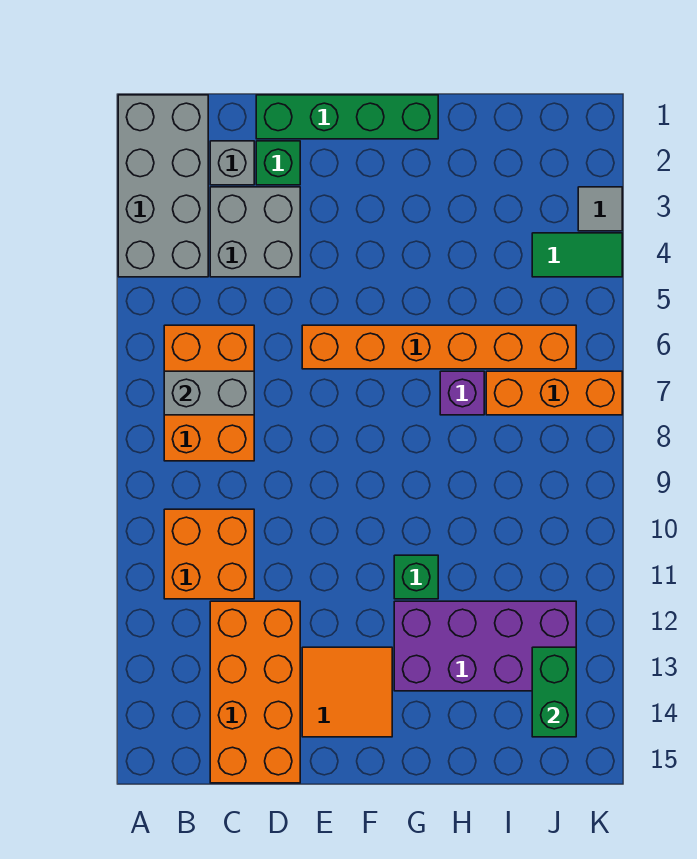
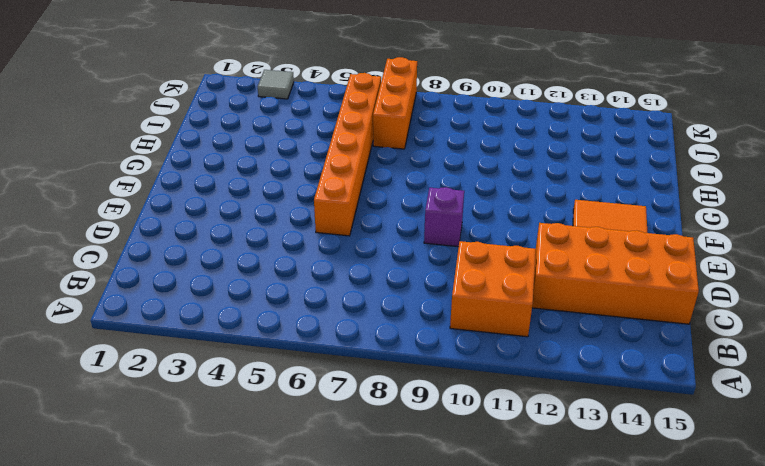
purple brick E9 level 1 -> purple brick H7 level 1
none -> grey brick A1:B4 level 1
none -> orange brick B6:C8 level 1
none -> grey brick C2 level 1

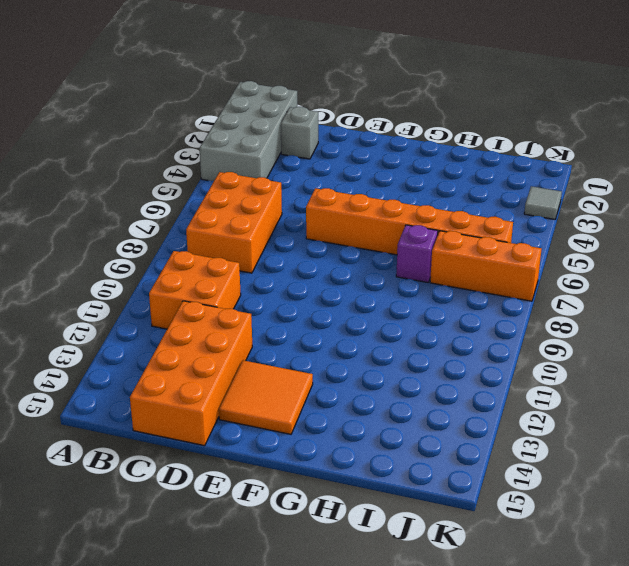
none -> grey brick C3:D4 level 1
none -> green brick D1:G1 level 1
none -> green brick D2 level 1

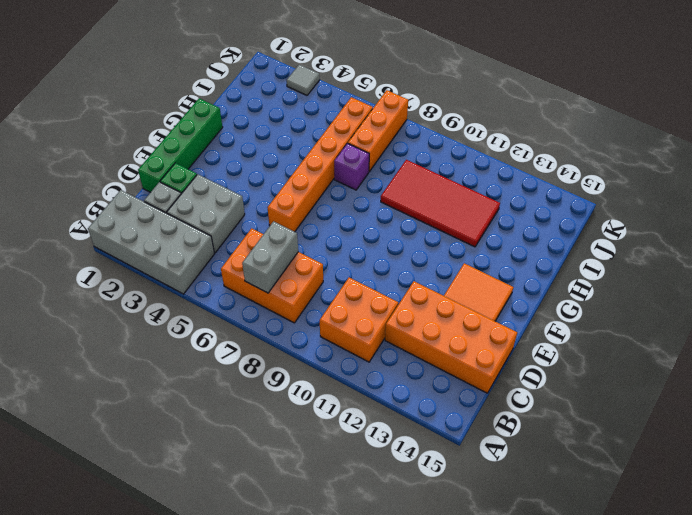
red tile H9:I12 level 1 -> purple brick G12:J13 level 1
none -> green brick G11 level 1
none -> green tile J4:K4 level 1
none -> green brick J13:J14 level 2

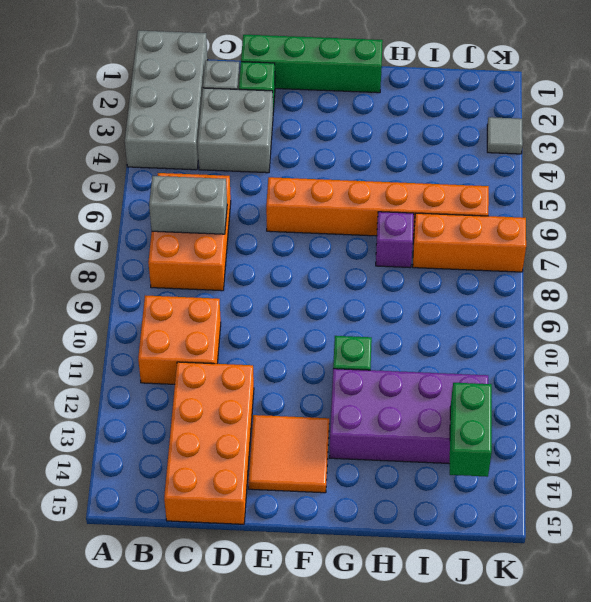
none -> green tile J4:K4 level 1

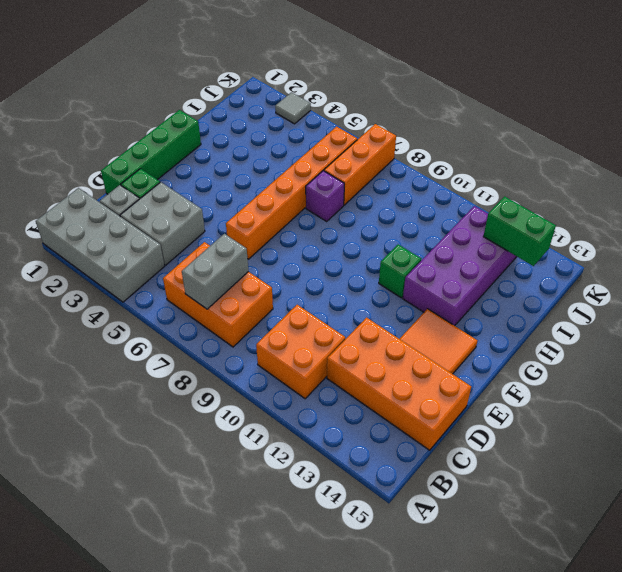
none -> green tile J4:K4 level 1

